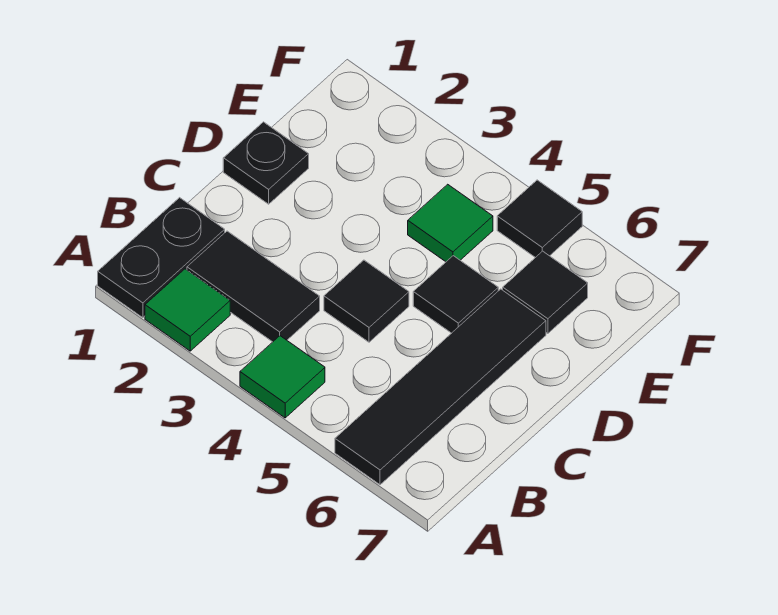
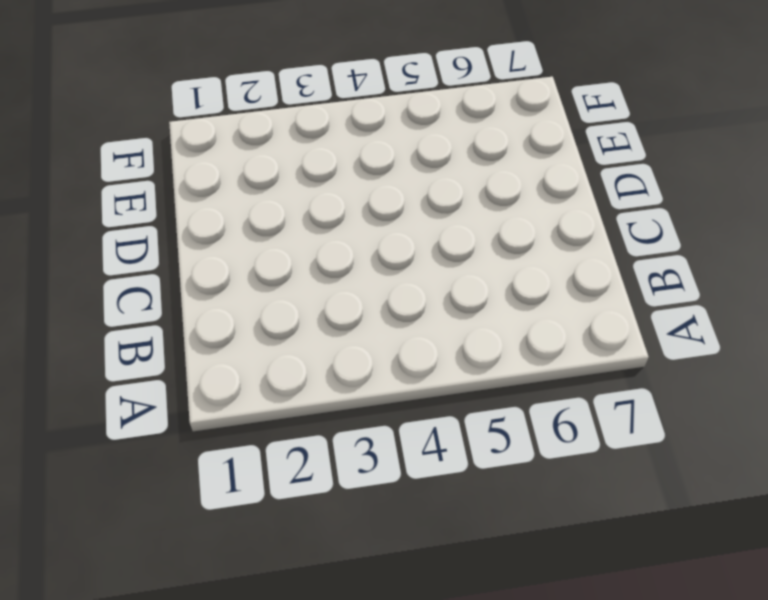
none -> black plate A1:B1 level 1
none -> green tile A2 level 1

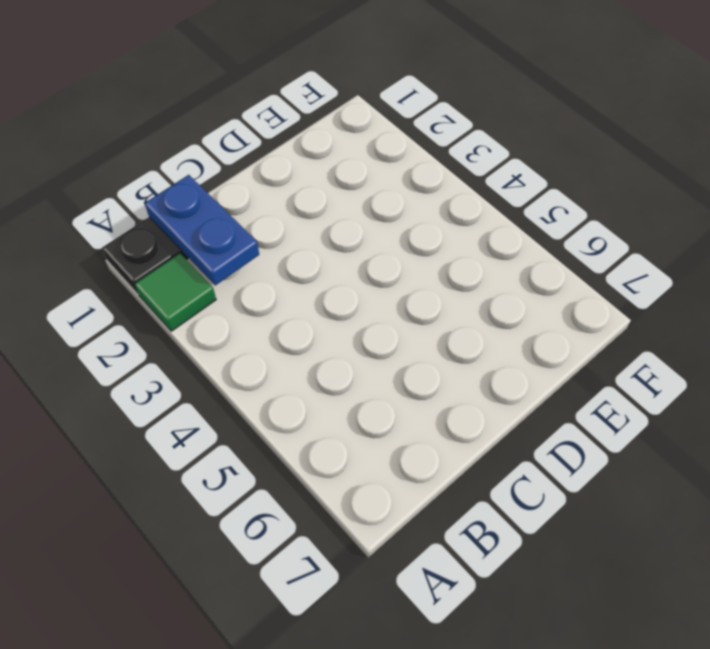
blue plate B1:B2 level 2 -> none
none -> green tile A4 level 1
none -> black tile A6:D6 level 1

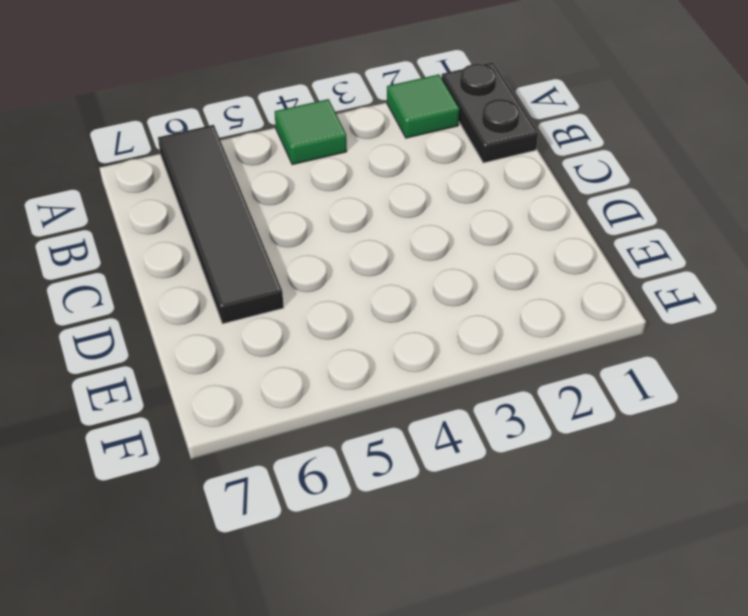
none -> black tile B2:B3 level 1
none -> black tile C4 level 1

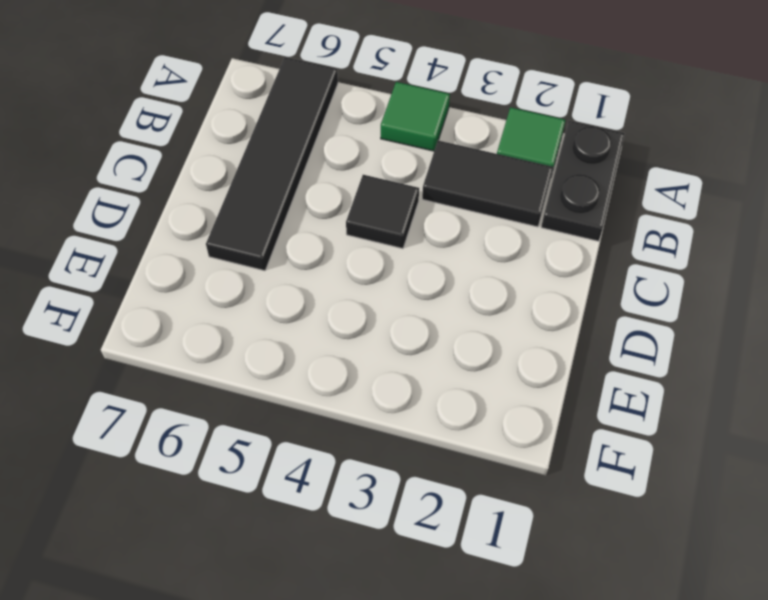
none -> black plate D1 level 1
none -> black tile D5 level 1

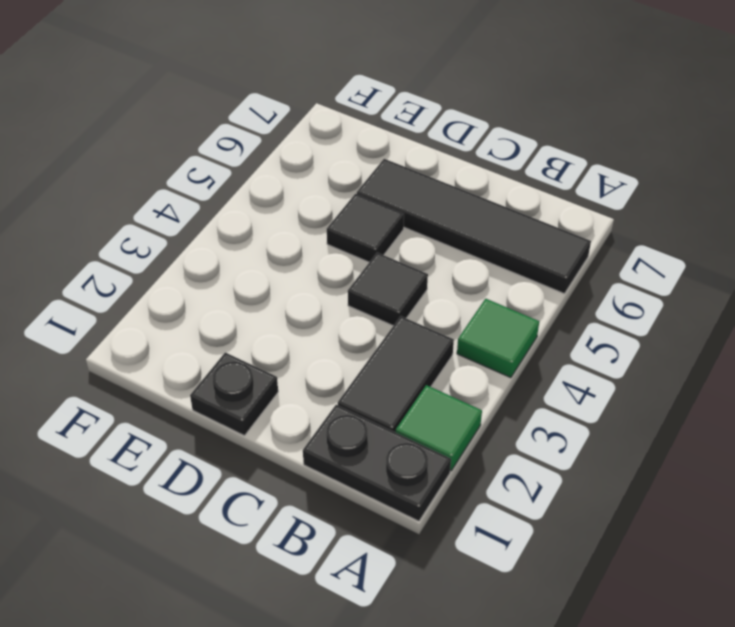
none -> green tile E4 level 1
none -> black tile E6 level 1

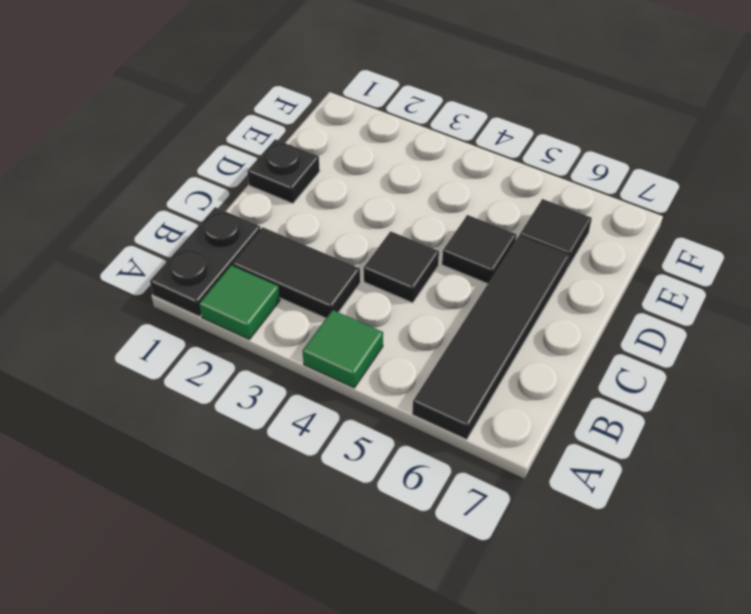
none -> green tile E4 level 1
none -> black tile F5 level 1

